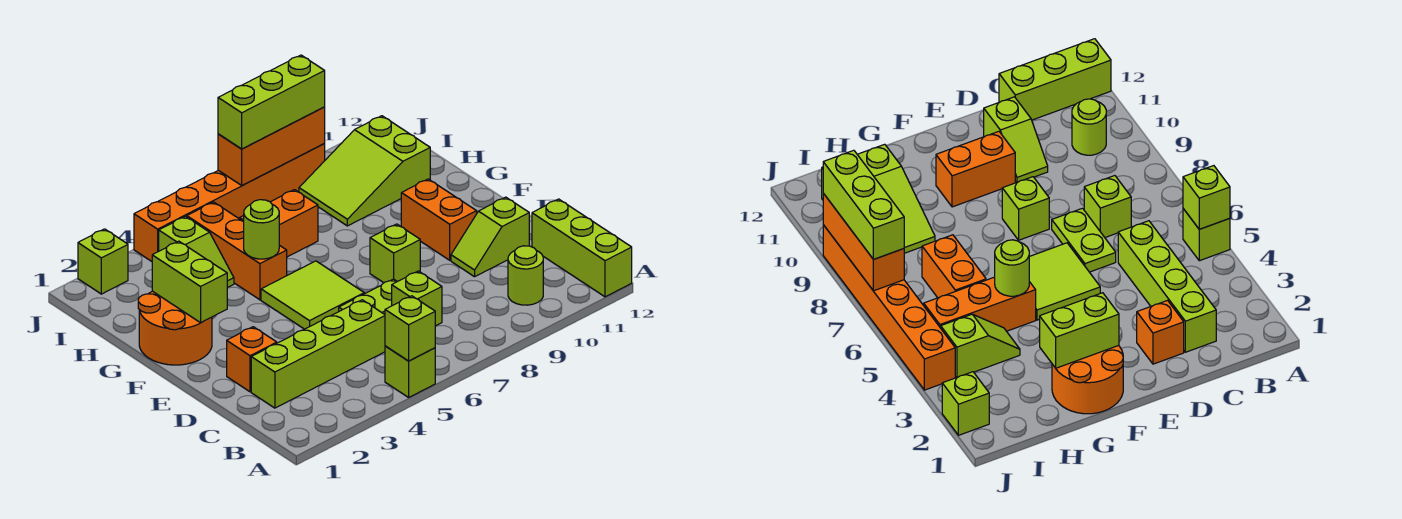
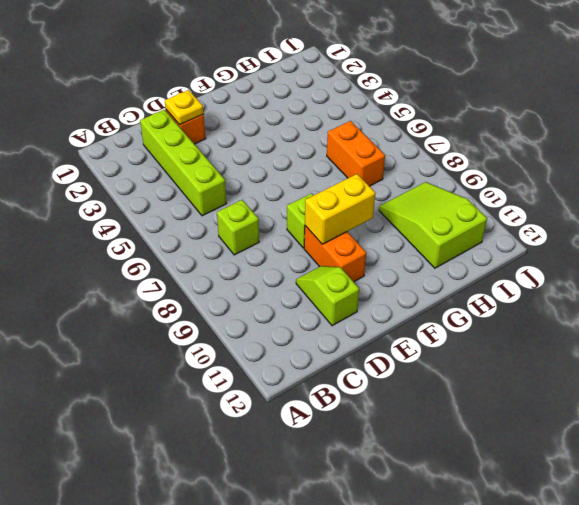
yellow plate D2 level 2 -> none
orange brick E9:E10 level 1 -> orange brick E10:F10 level 1
yellow brick E9:F9 level 2 -> none
none -> lime brick A5 level 1
none -> lime brick A12:C12 level 1
none -> lime round brick B10 level 1

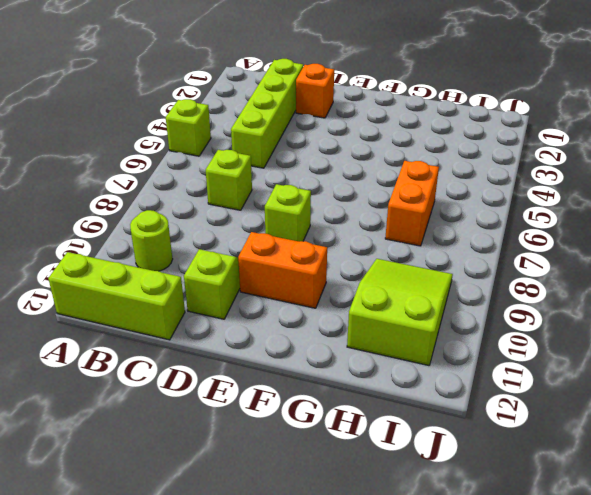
none -> lime plate D6:D7 level 1
none -> lime tile E5:F6 level 1
none -> orange round brick F1:G2 level 1

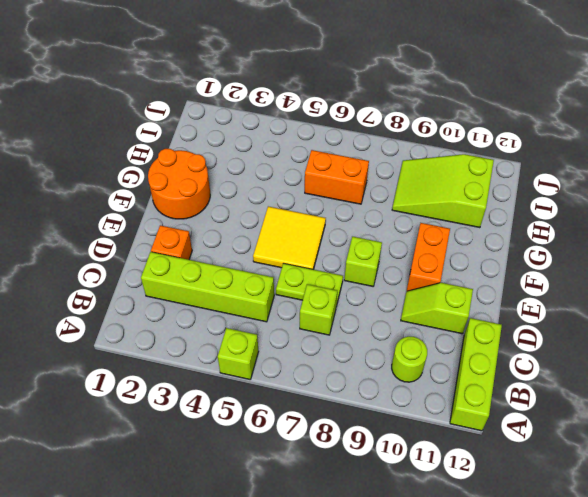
yellow tile E5:F6 level 1 -> lime tile E5:F6 level 1
none -> orange brick G5:I5 level 1
none -> lime slope H4:I4 level 1 top I
none -> lime brick J2 level 1

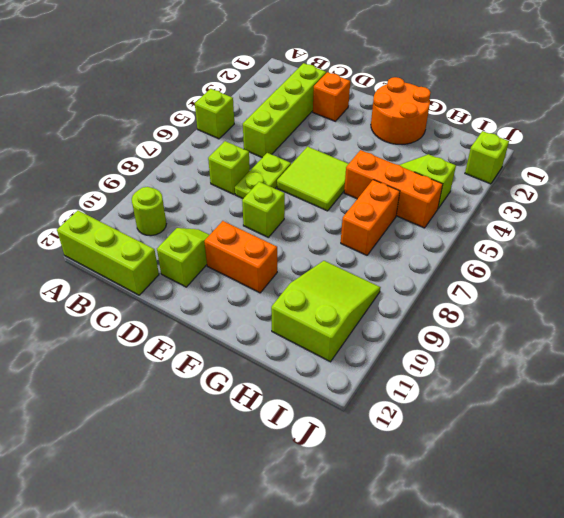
none -> orange brick J4:J9 level 1
none -> lime brick A5 level 2
none -> lime brick F2:G2 level 2

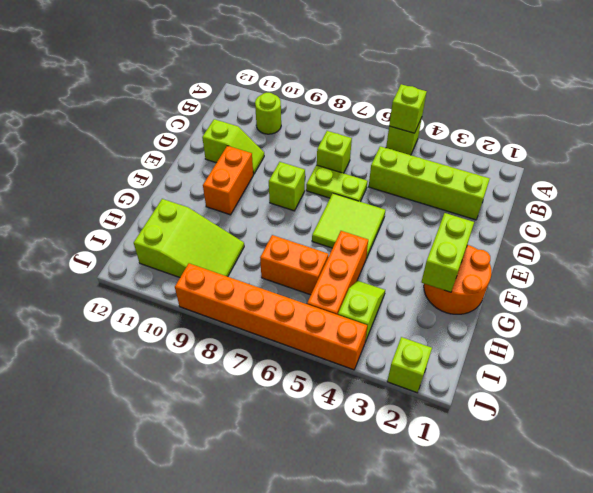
none -> lime brick A12:C12 level 1
none -> orange brick D2 level 1
none -> lime round brick G5 level 2

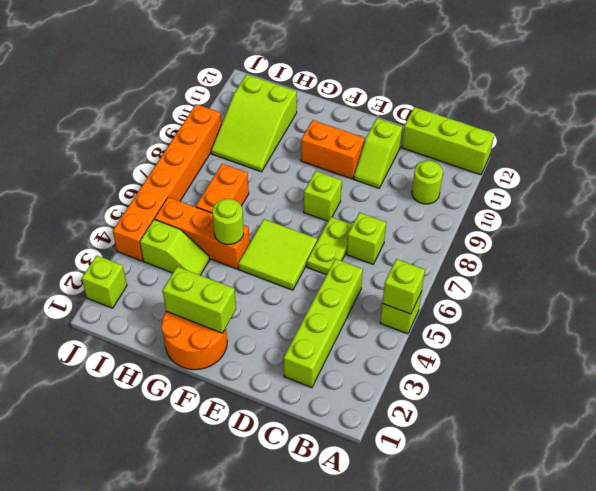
none -> orange brick D2 level 1
none -> orange brick J7:J9 level 2
none -> lime brick J7:J9 level 3

